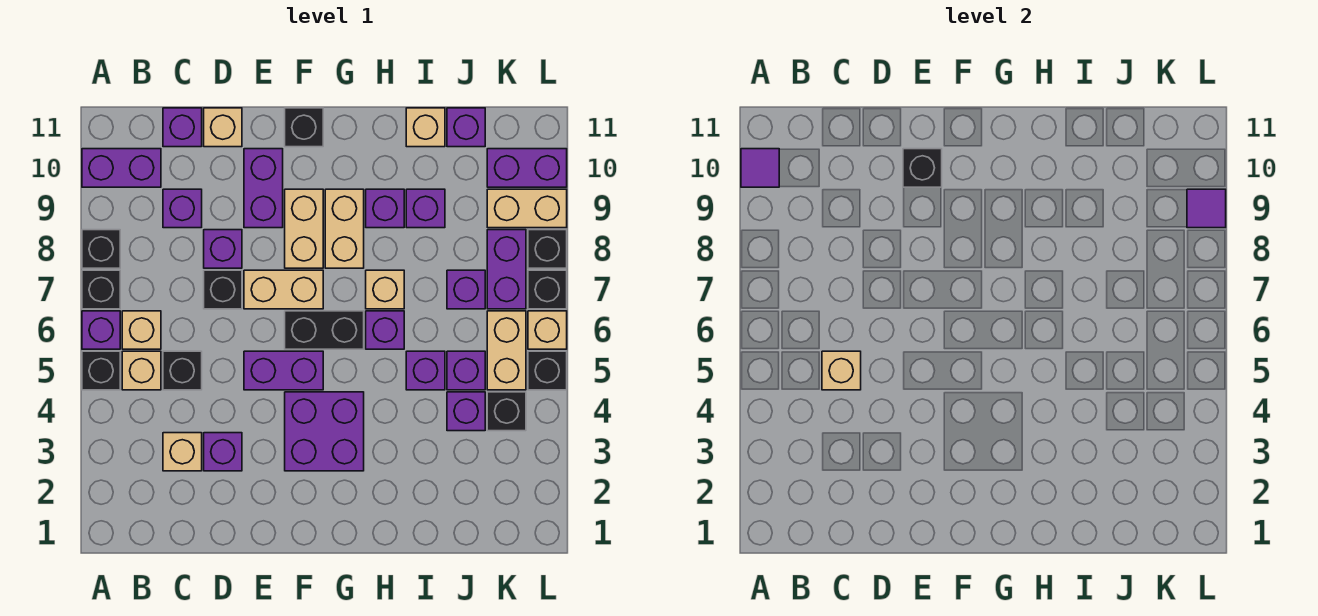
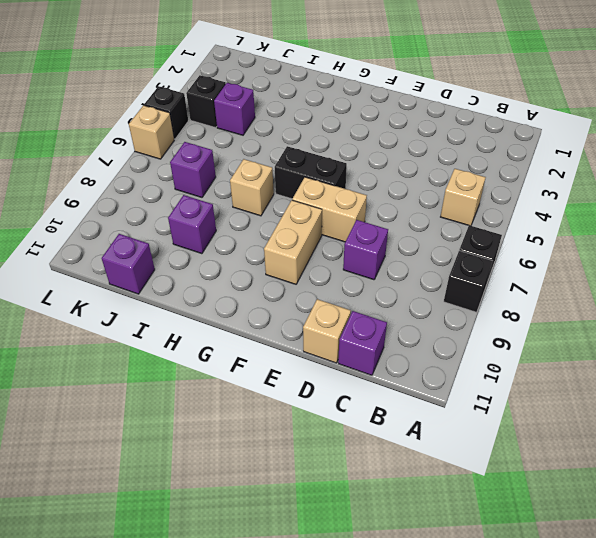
none -> black brick A5 level 1
none -> purple brick A6 level 1
none -> purple brick A10:B10 level 1
none -> tan brick B6 level 1

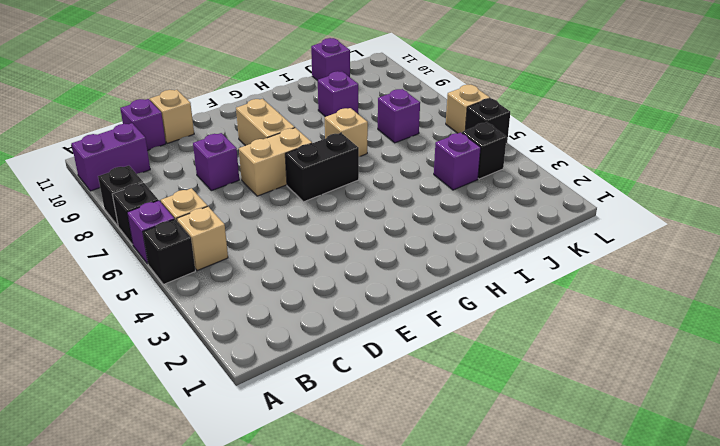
none -> tan brick C3 level 1
none -> black brick C5 level 1
none -> purple brick C9 level 1
none -> purple brick D3 level 1

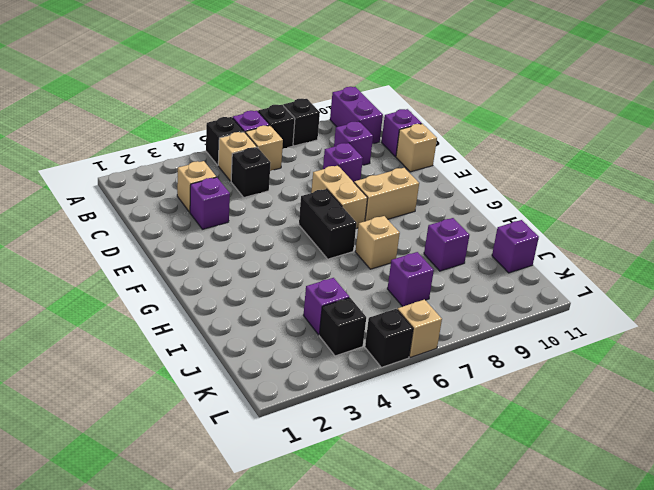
none -> black brick D7 level 1
none -> purple brick E5:F5 level 1
none -> purple brick E9:E10 level 1
none -> purple brick F3:G4 level 1

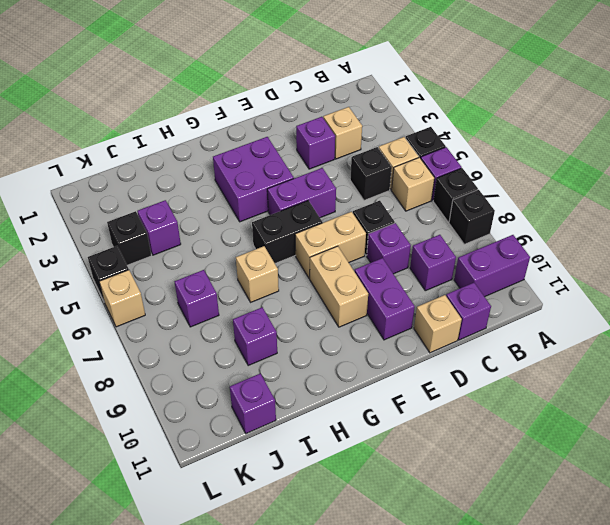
none -> black brick F11 level 1
none -> tan brick G8:G9 level 1
none -> purple brick H6 level 1
none -> purple brick H9 level 1

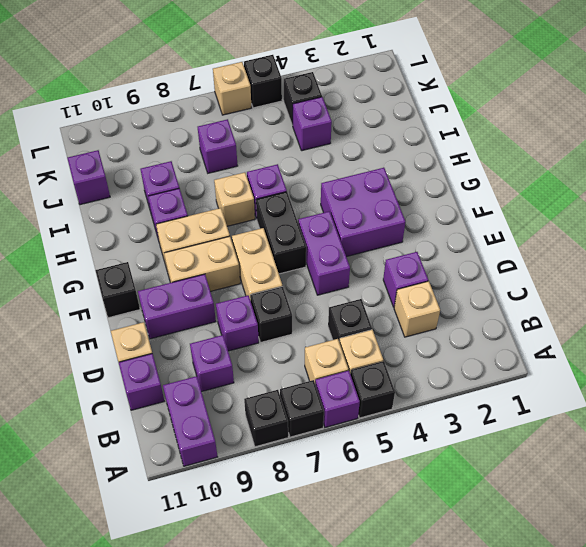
none -> purple brick I5 level 1
none -> tan brick I11 level 1
none -> purple brick J5 level 1
none -> tan brick K5:K6 level 1

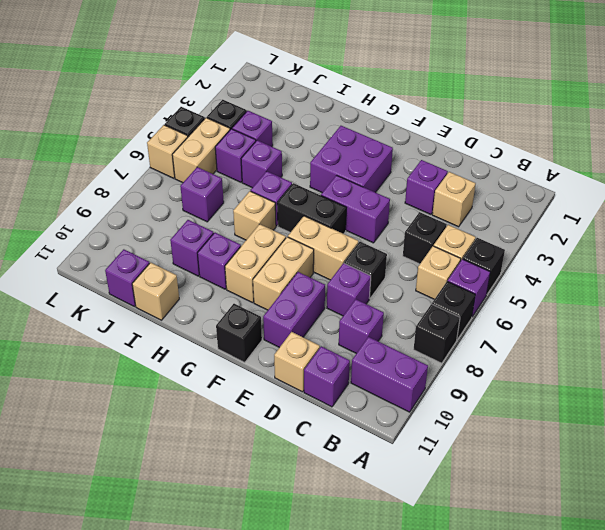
none -> purple brick K7:K8 level 1
none -> tan brick K9:L9 level 1
none -> purple brick K10:L10 level 1
none -> black brick L7 level 1

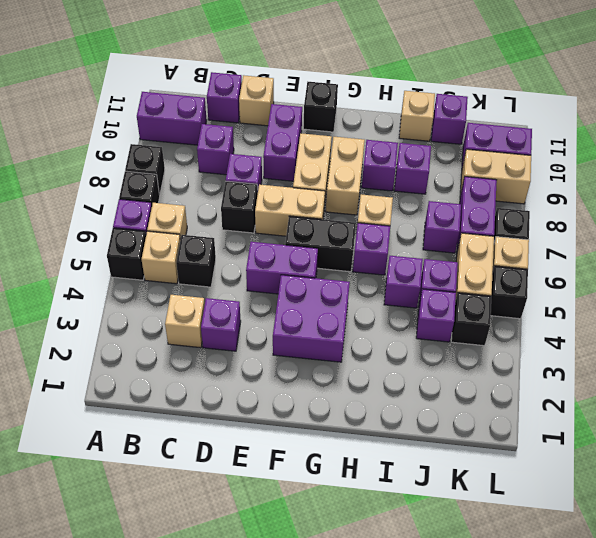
none -> black brick L8 level 1
none -> purple tile A10 level 2
none -> tan brick C5 level 2
none -> black brick E10 level 2

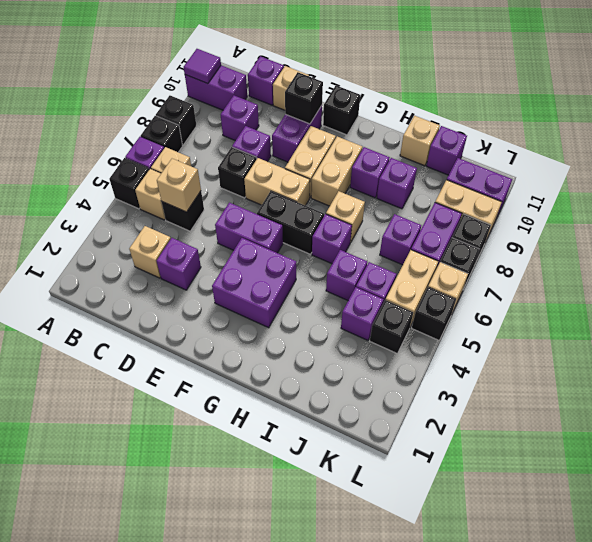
none -> purple tile L9 level 2

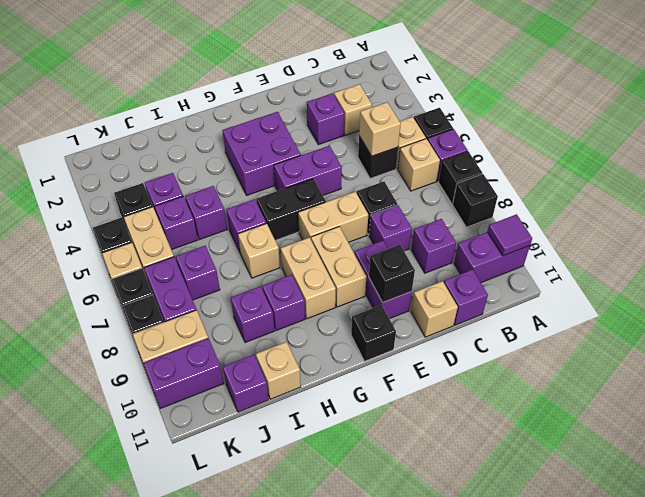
none -> purple tile L9 level 2

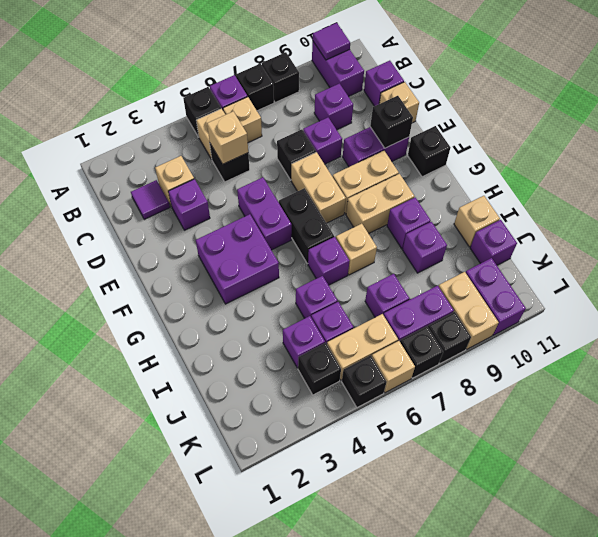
purple tile C2 level 1 -> purple tile L9 level 2

